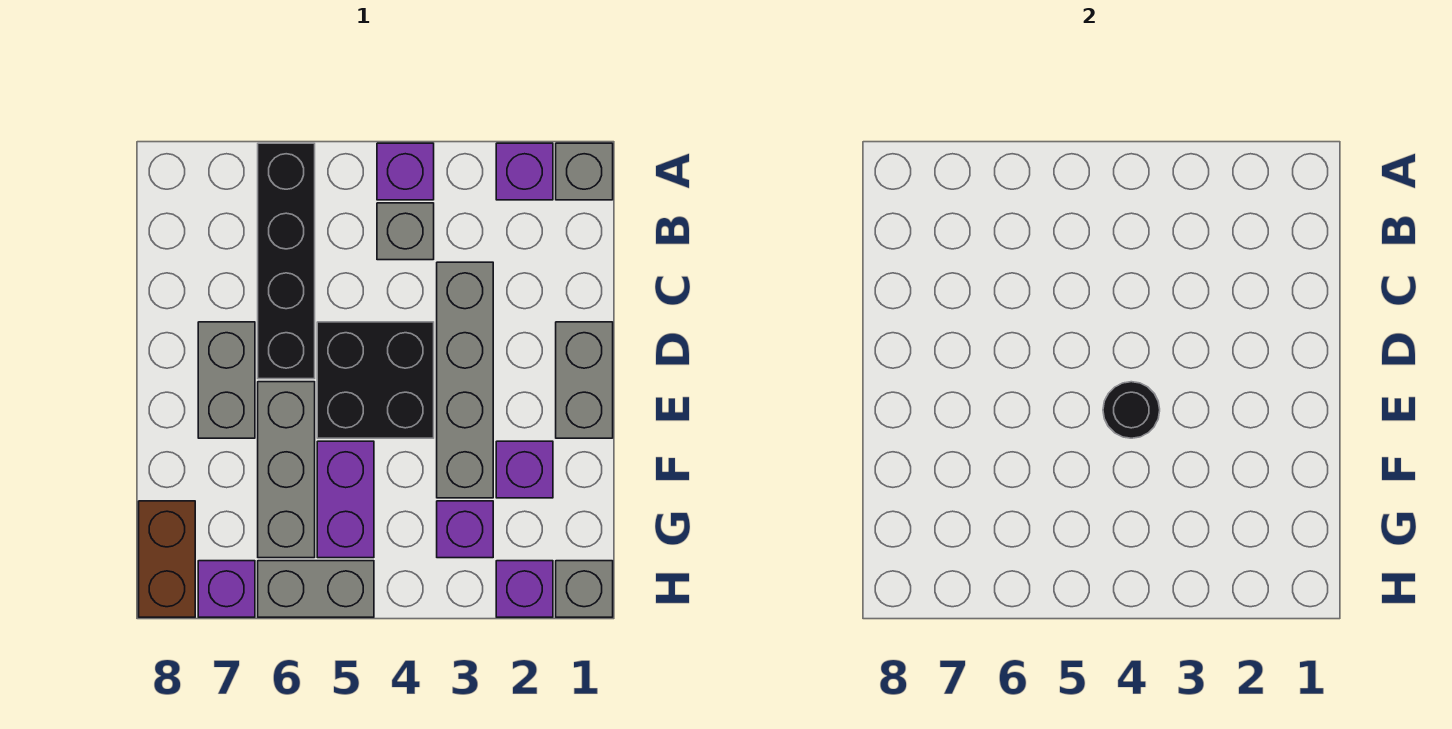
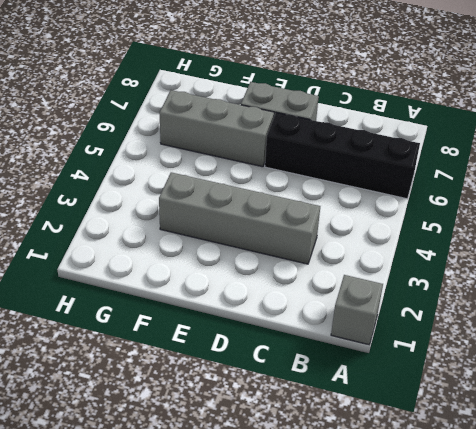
none -> purple brick A2 level 1
none -> purple brick A4 level 1
none -> grey brick B4 level 1

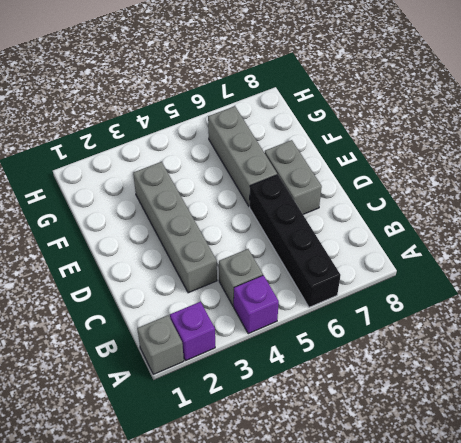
none -> grey brick D1:E1 level 1
none -> black brick D4:E5 level 1
none -> purple brick F2 level 1

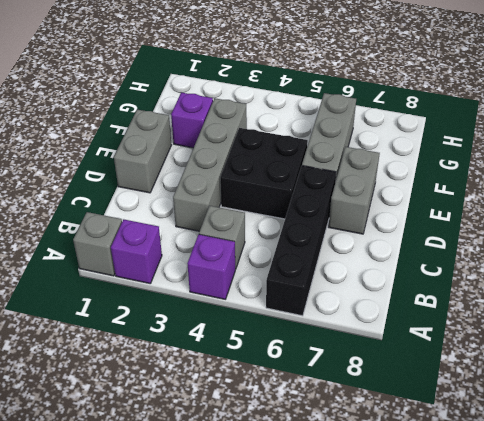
none -> purple brick F5:G5 level 1
none -> purple brick G3 level 1
none -> brown brick G8:H8 level 1

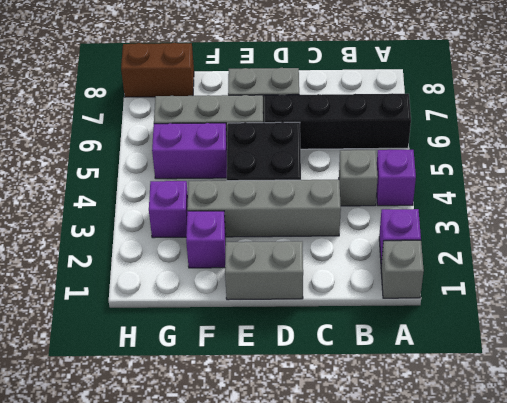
none -> grey brick H1 level 1
none -> purple brick H2 level 1
none -> grey brick H5:H6 level 1

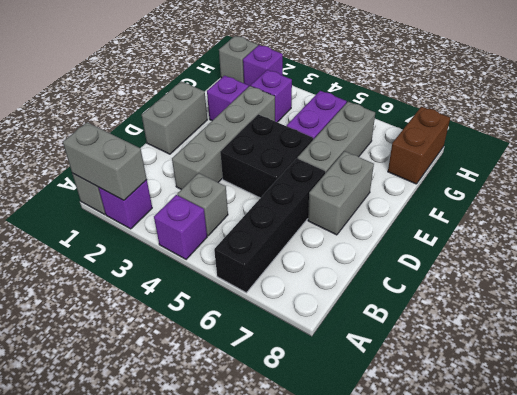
grey brick A1:A2 level 2 -> grey brick H5:H6 level 1
none -> purple brick H7 level 1
none -> black round brick E4 level 2

